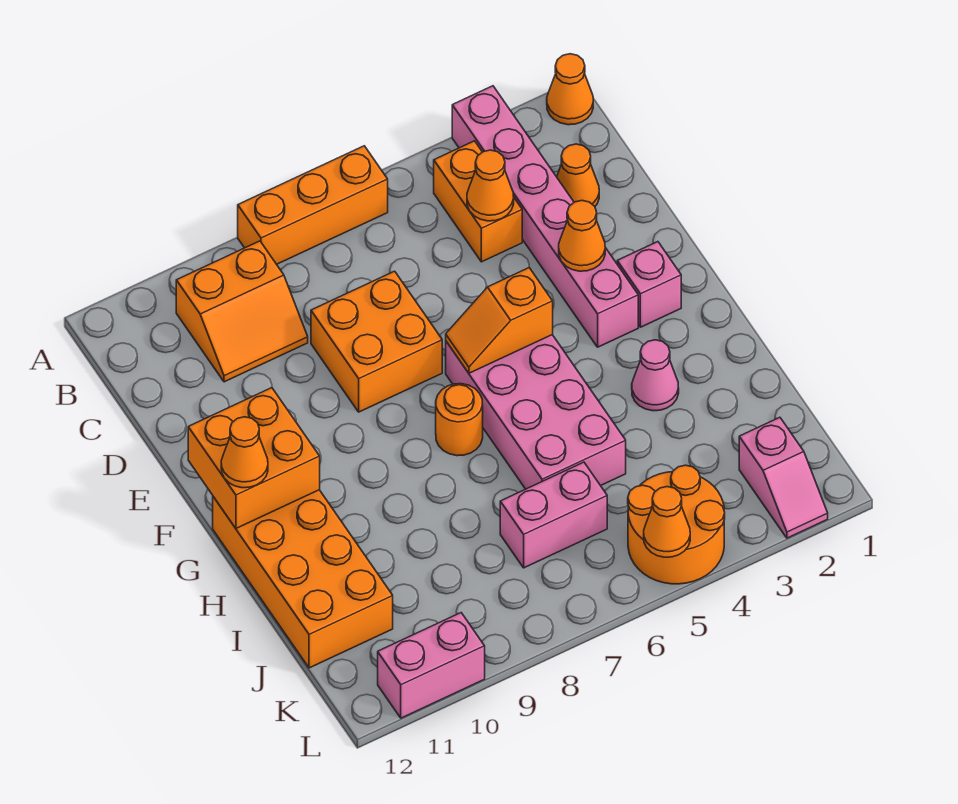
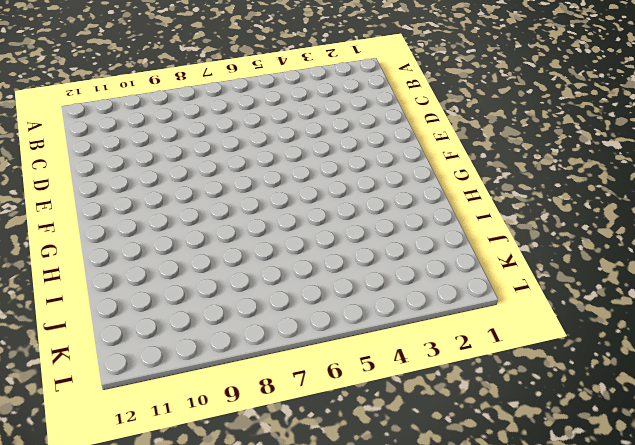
none -> orange cone A1 level 1
none -> pink brick A3:F3 level 1
none -> orange brick A6:A8 level 1

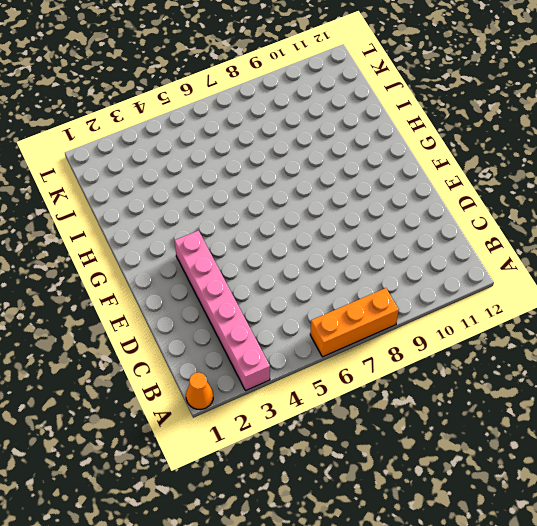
none -> orange brick B4:C4 level 1
none -> orange slope B9:C10 level 1 top B
none -> orange cone C2 level 1

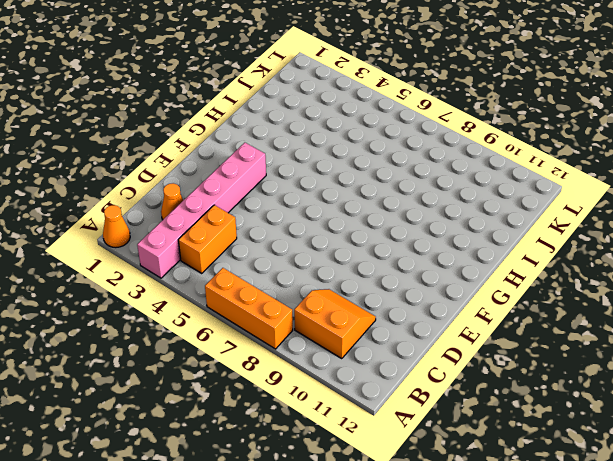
none -> orange brick D7:E8 level 1
none -> pink brick F2 level 1
none -> pink brick F5:I6 level 1

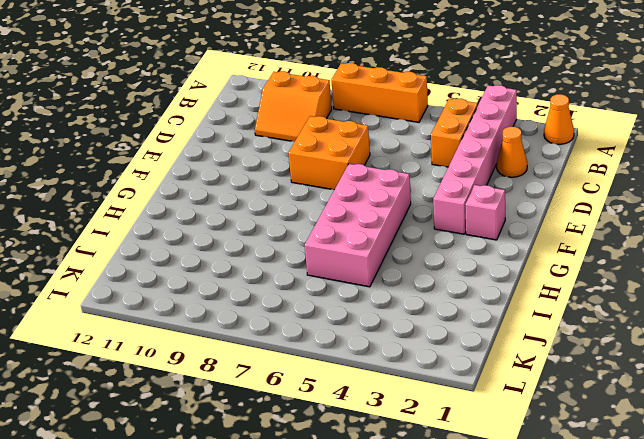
none -> orange round brick G7 level 1
none -> orange brick G11:J12 level 1
none -> pink cone H3 level 1

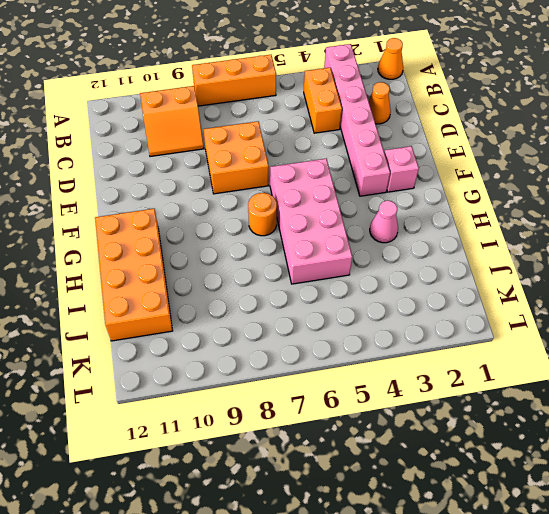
none -> pink brick J6:J7 level 1
none -> pink slope K2:L2 level 1 top K
none -> orange round brick K4:L5 level 1

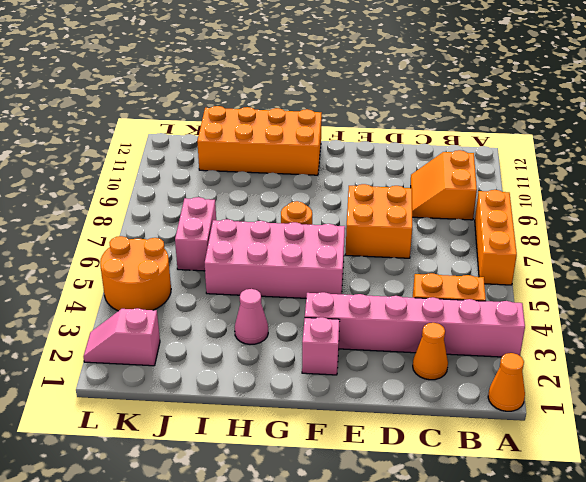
none -> pink brick L10:L11 level 1
none -> orange cone C4 level 2
none -> orange cone E3 level 2

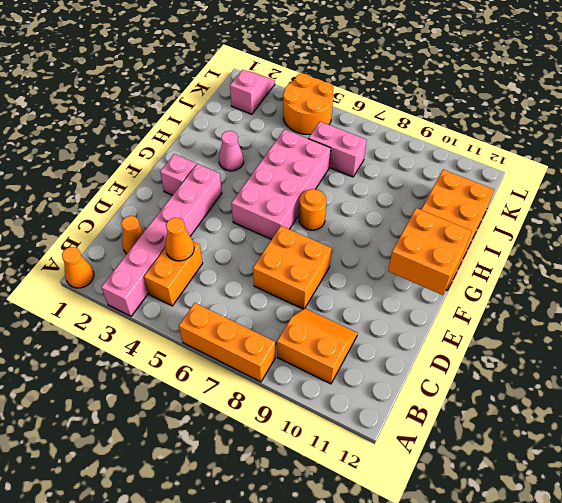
none -> pink brick L10:L11 level 1
none -> orange cone E3 level 2
none -> orange slope F5:F6 level 2 top 5

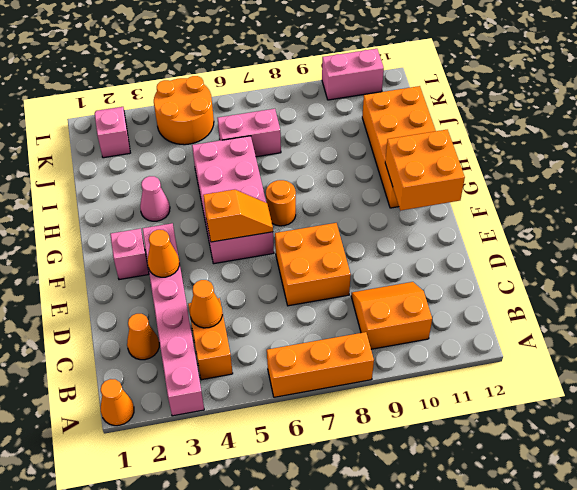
none -> orange cone L5 level 2
none -> orange cone G12 level 3

